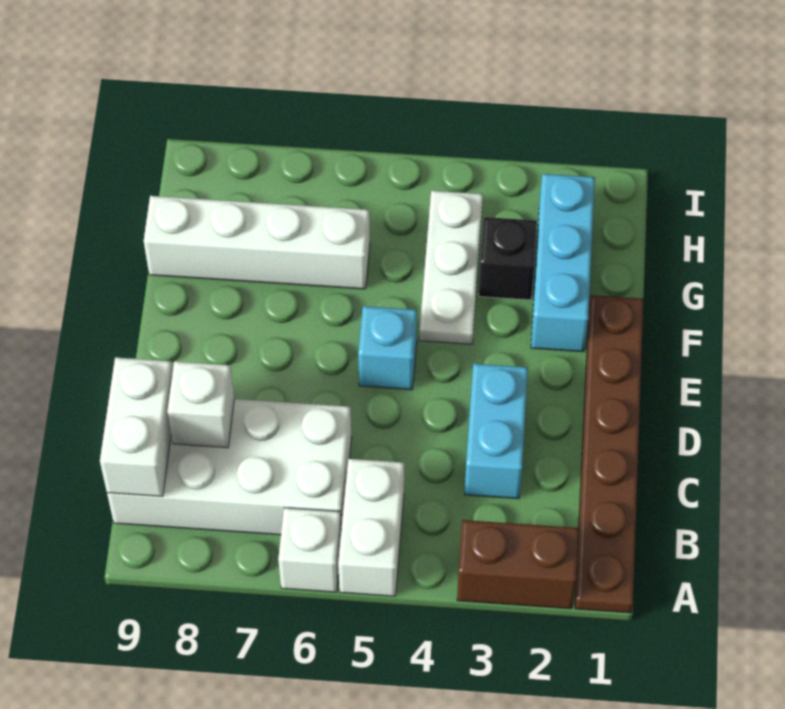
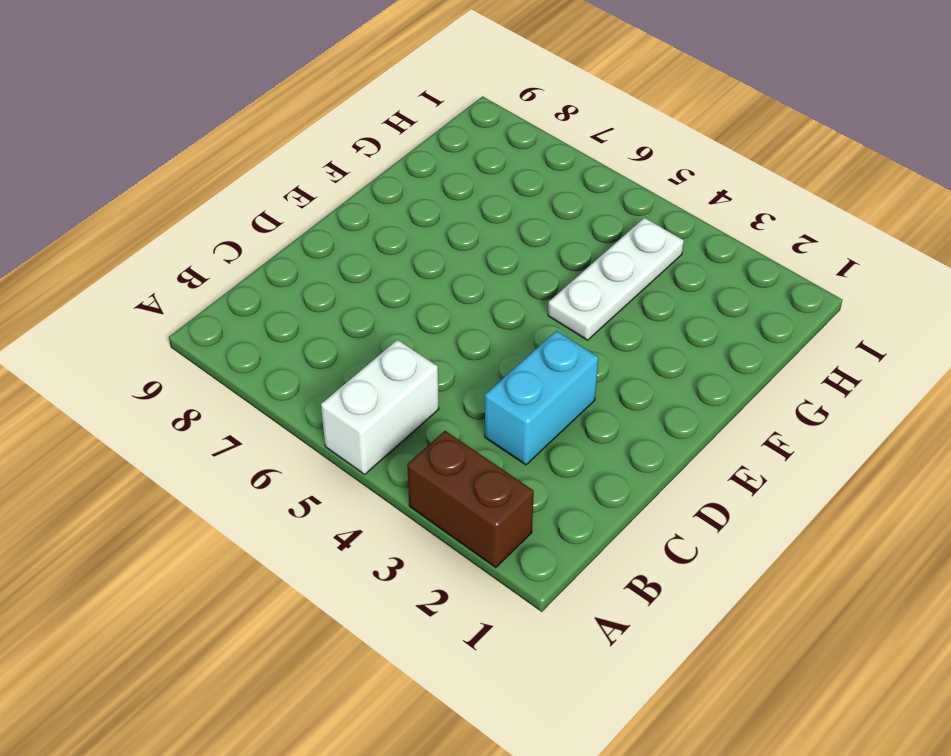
none -> brown plate A1:F1 level 1
none -> white brick A6 level 1
none -> white brick B6:C9 level 1

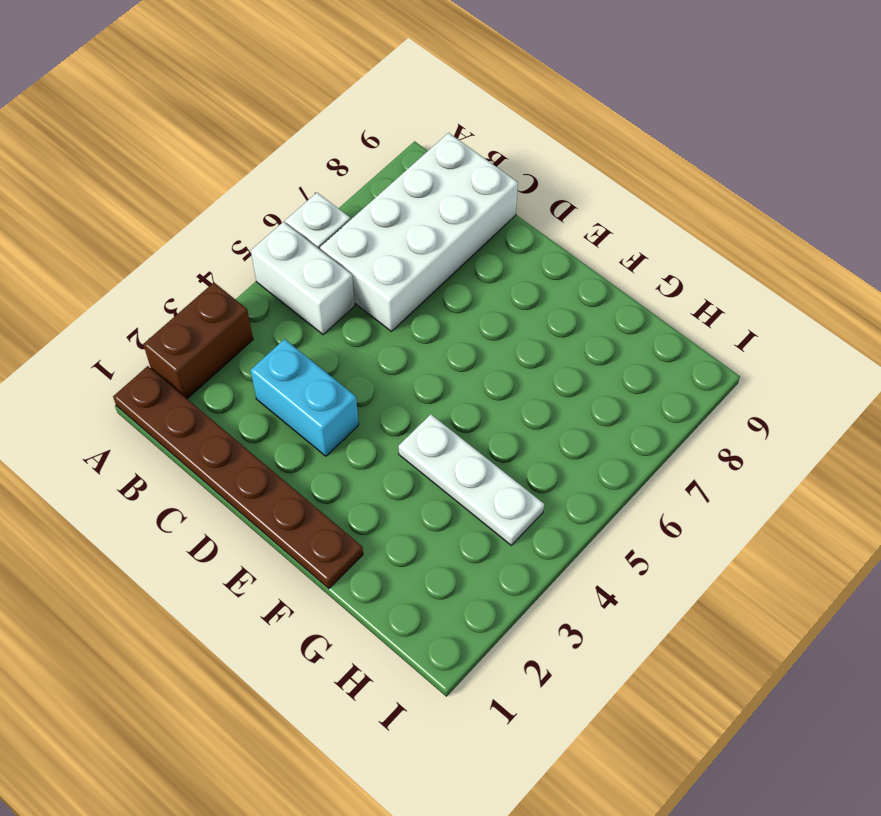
none -> cyan brick E5 level 1
none -> cyan brick F2:H2 level 1
none -> black brick G3 level 1

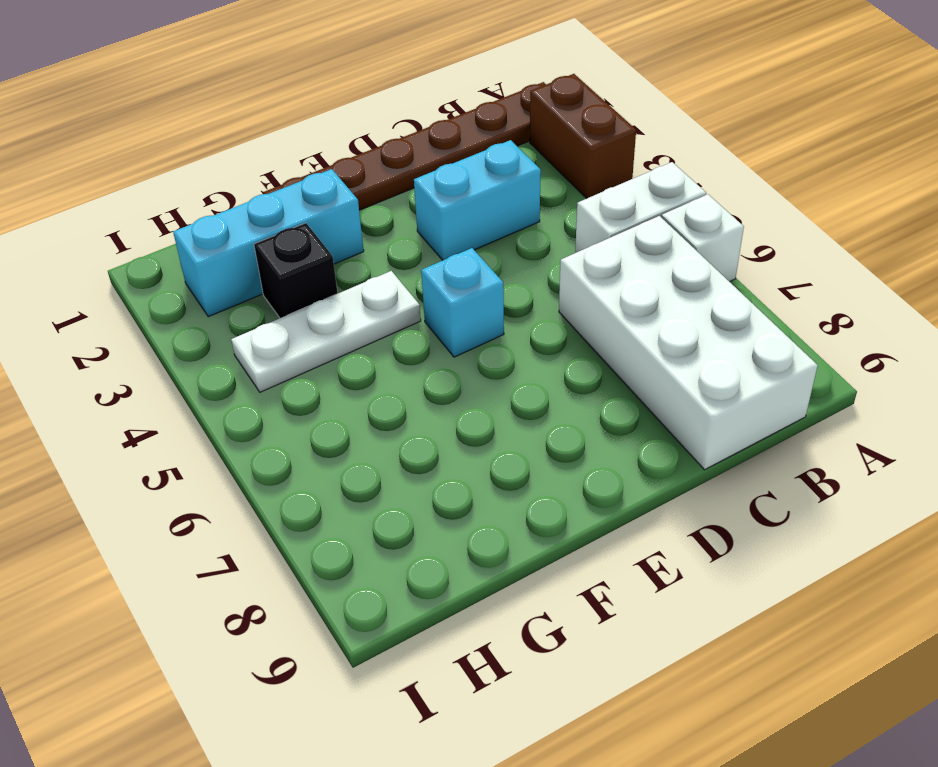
none -> white brick G6:G9 level 1
none -> white brick B9:C9 level 2
none -> white brick C8 level 2

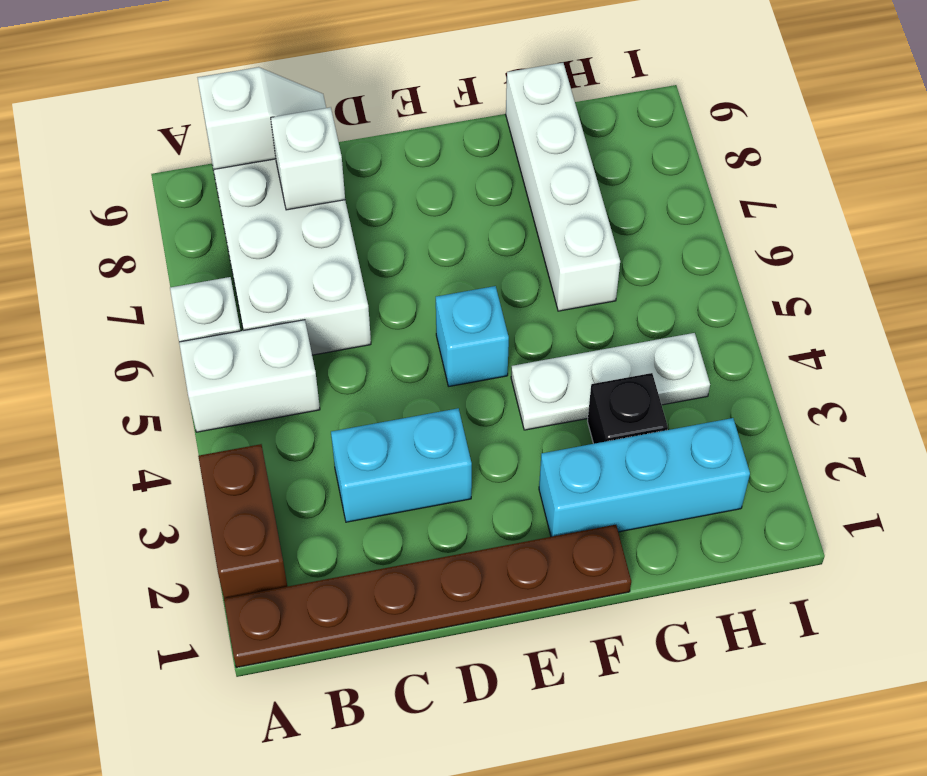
white slope B9:C9 level 2 top B -> white brick B9:C9 level 2

